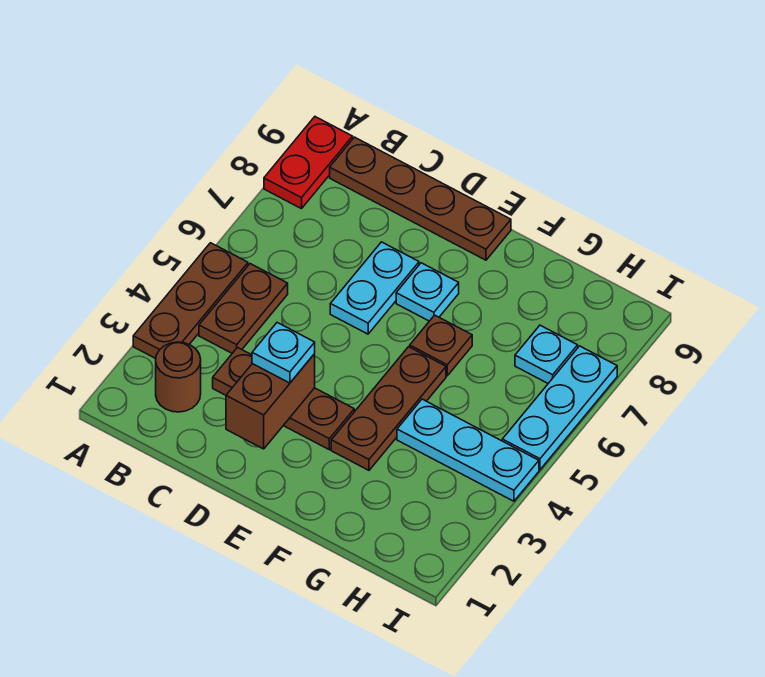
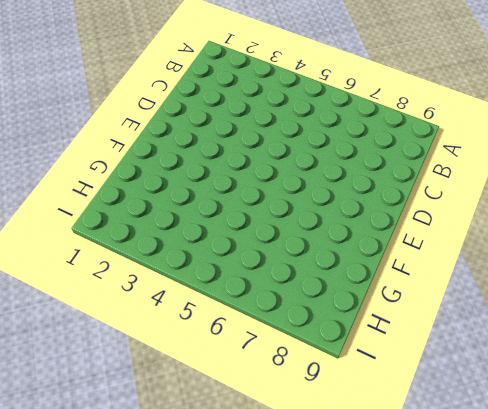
none -> brown plate A3:A5 level 1
none -> red plate A8:A9 level 1
none -> brown round brick B2 level 1

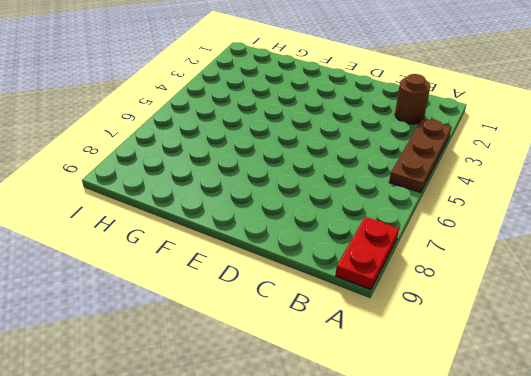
none -> brown plate B4:B5 level 1
none -> brown plate B9:E9 level 1
none -> brown plate C3:E3 level 1

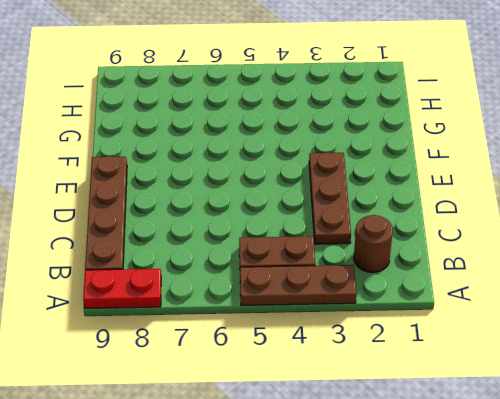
none -> cyan plate D6:D7 level 1
none -> cyan plate E7 level 1
none -> brown plate F3:F5 level 1

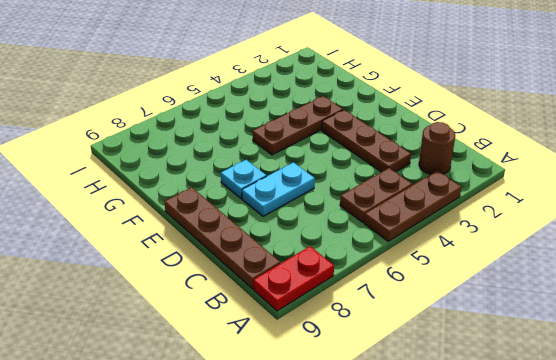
none -> brown plate F6 level 1
none -> cyan plate G4:I4 level 1
none -> cyan plate H7 level 1

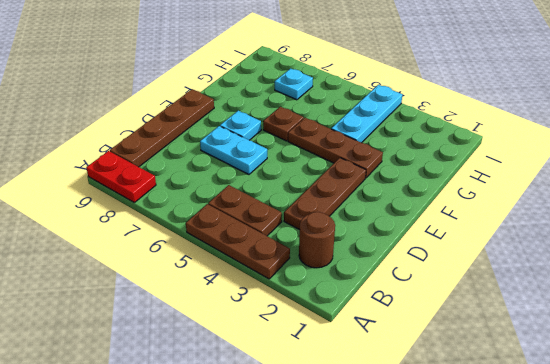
none -> cyan plate I5:I7 level 1
none -> brown brick D2:D3 level 2
none -> cyan plate D3 level 3

